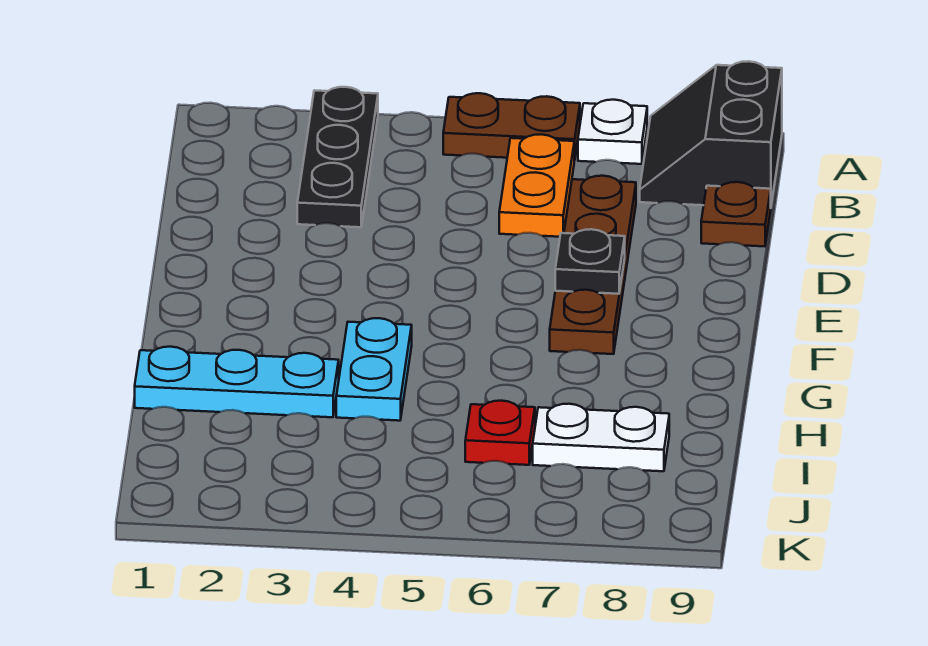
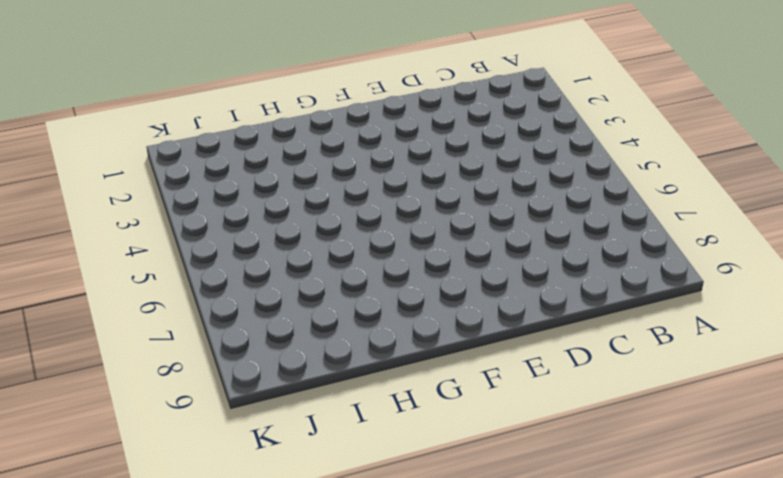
none -> black plate A3:C3 level 1
none -> brown plate A5:A6 level 1
none -> white plate A7 level 1

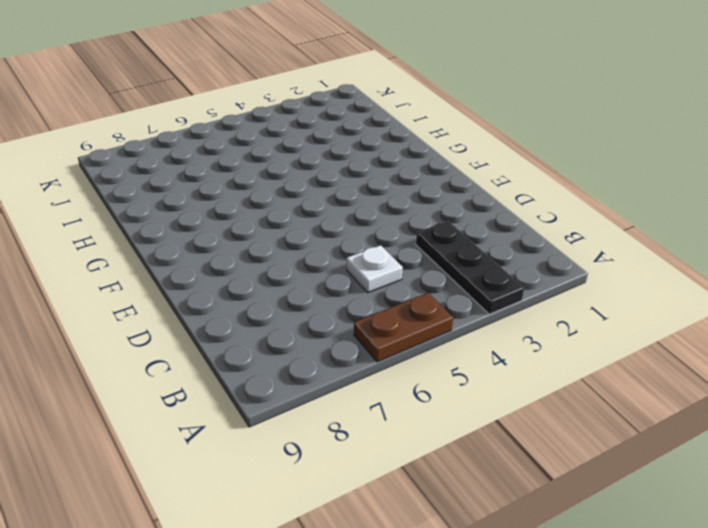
white plate C5 level 1 -> white plate A7 level 1
none -> black slope A8:B9 level 1 top 9
none -> orange plate B6:C6 level 1
none -> brown plate C7:F7 level 1

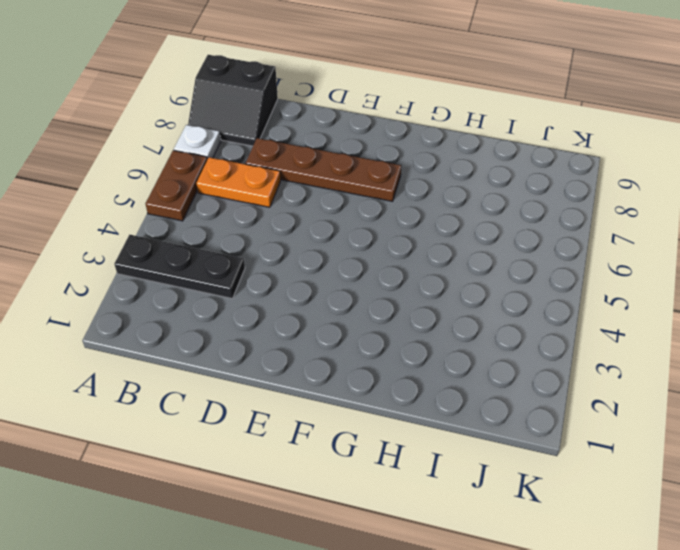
none -> brown plate C9 level 1
none -> cyan plate G4:H4 level 1
none -> cyan plate H1:H3 level 1

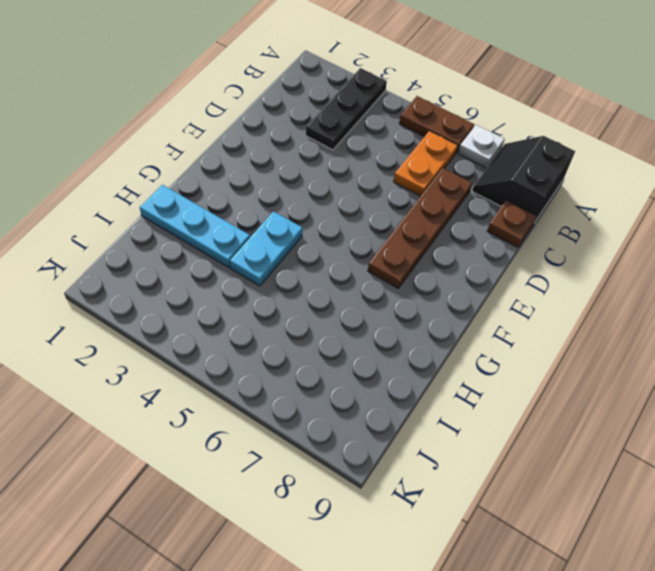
none -> red plate I6 level 1
none -> white plate I7:I8 level 1
none -> black plate E7 level 2

